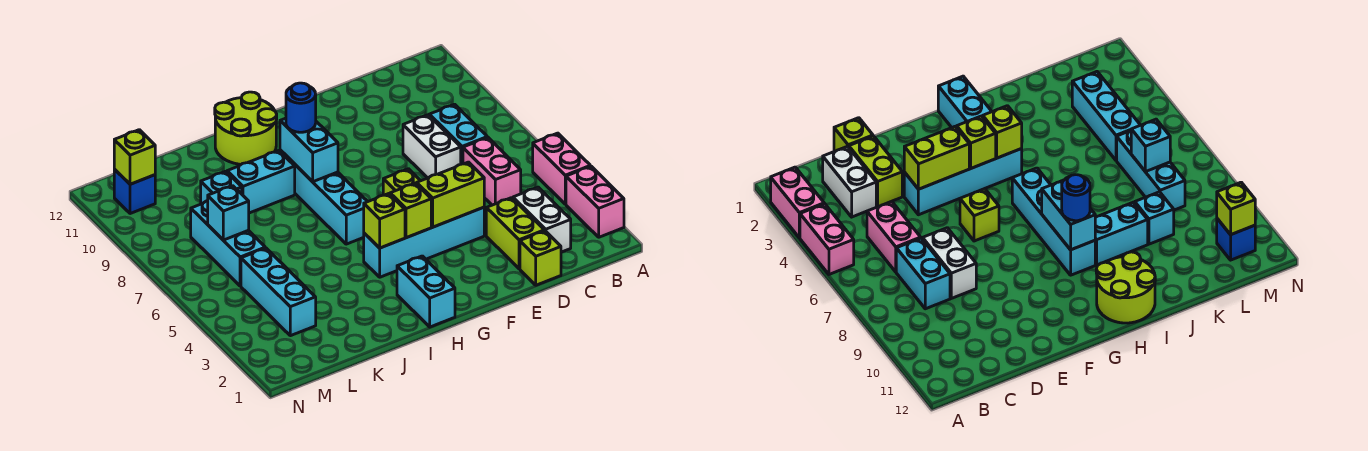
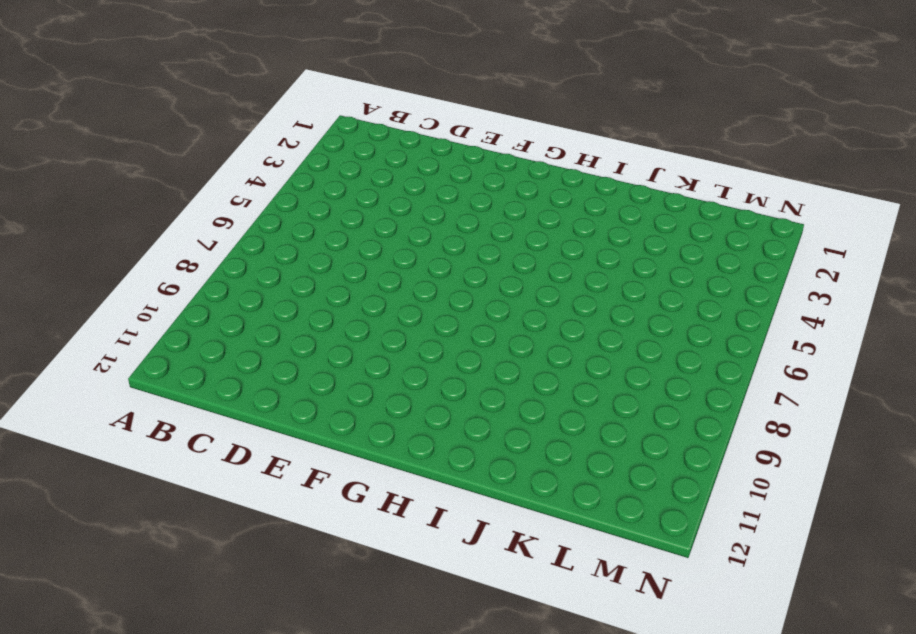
none -> pink brick A2:A3 level 1
none -> pink brick A4:A5 level 1
none -> white brick C2:C3 level 1

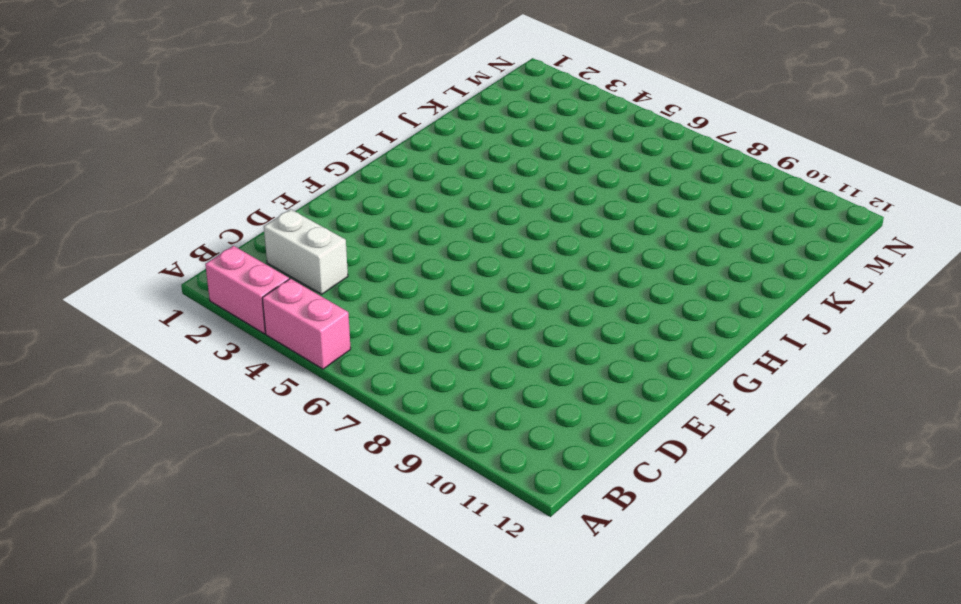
none -> pink brick C5:C6 level 1
none -> cyan brick C7:C8 level 1
none -> lime brick D1 level 1

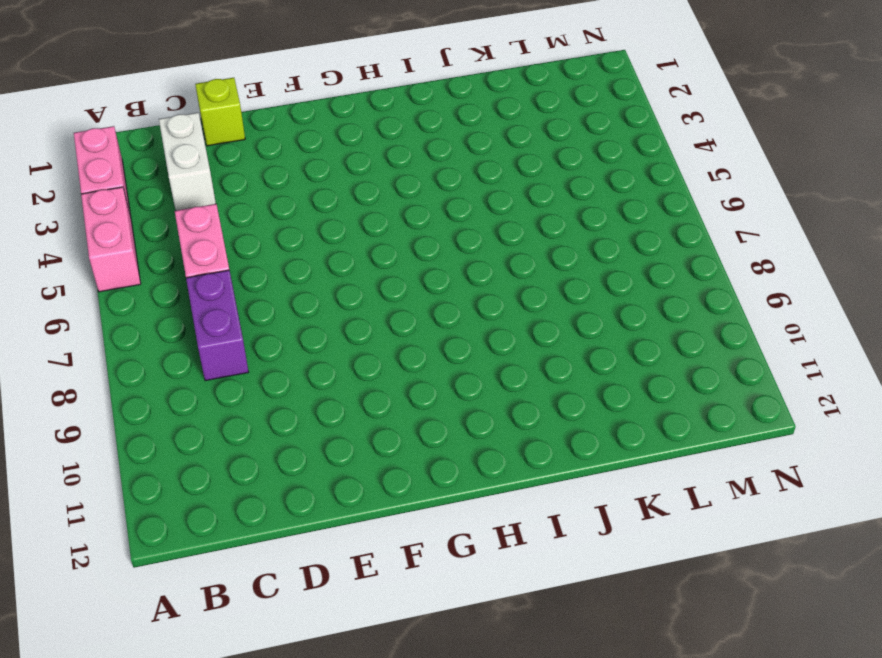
purple brick C7:C8 level 1 -> cyan brick C7:C8 level 1
none -> lime brick D2:D3 level 1
none -> white brick D7:D8 level 1
none -> cyan brick E4:H4 level 1

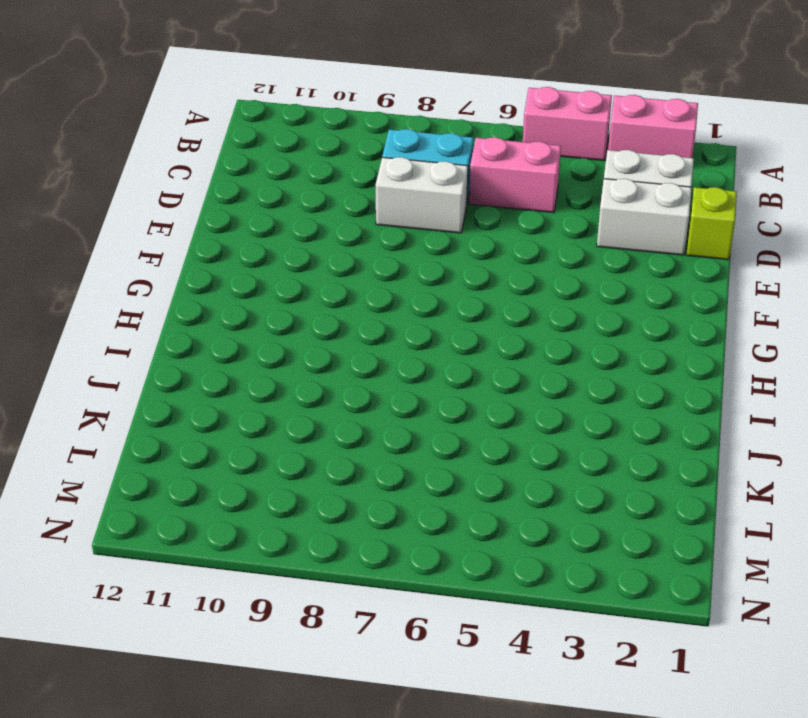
white brick D2:D3 level 1 -> lime brick D2:D3 level 1
none -> cyan brick E4:H4 level 1
none -> lime brick F6 level 1
none -> cyan brick H1:H2 level 1

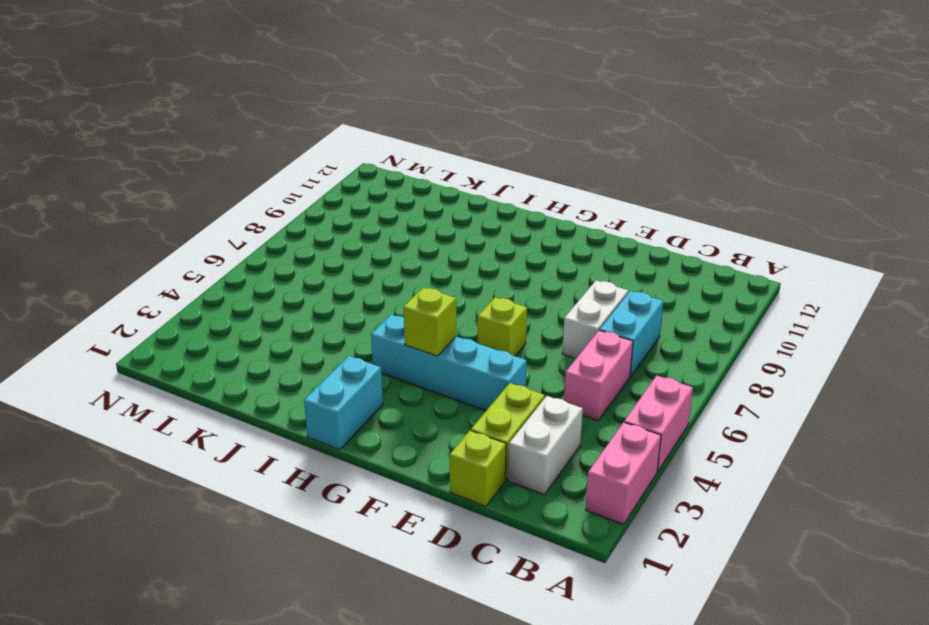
none -> cyan brick H6:H9 level 1
none -> lime round brick H11:I12 level 1
none -> cyan brick I9:J9 level 1

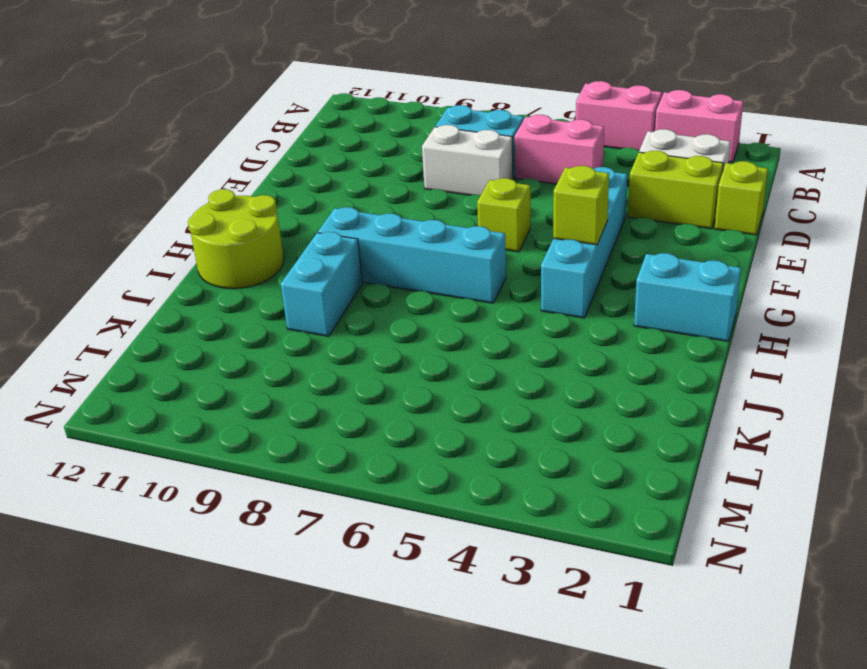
none -> cyan brick K9 level 1
none -> cyan brick L3:L5 level 1
none -> cyan brick L6:L8 level 1

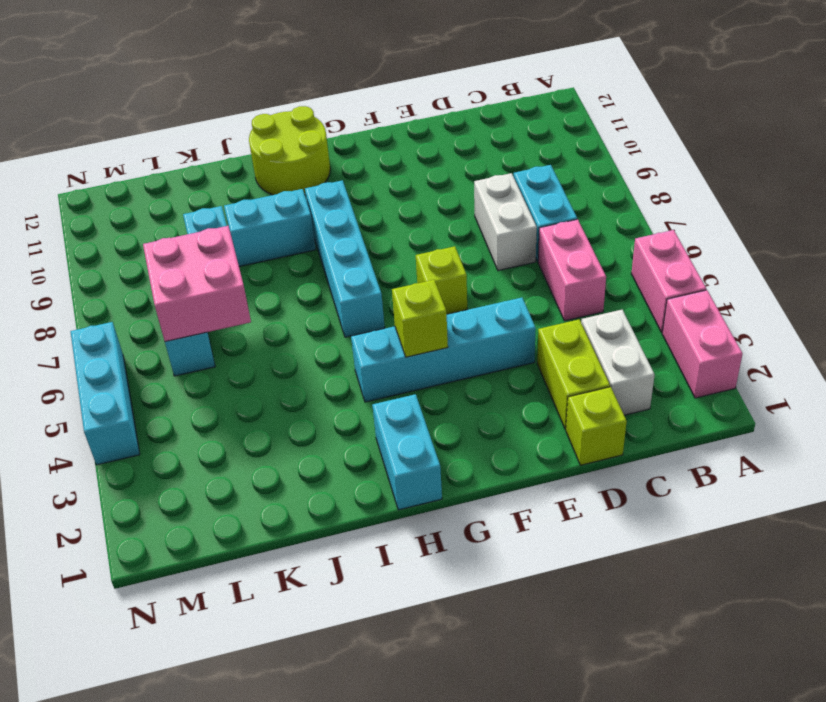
pink brick K6:L7 level 2 -> cyan brick L7 level 2
cyan brick N4:N6 level 1 -> cyan brick L3:L5 level 1
none -> blue brick M11 level 1
none -> lime brick E4:F4 level 2
none -> lime brick H4 level 2

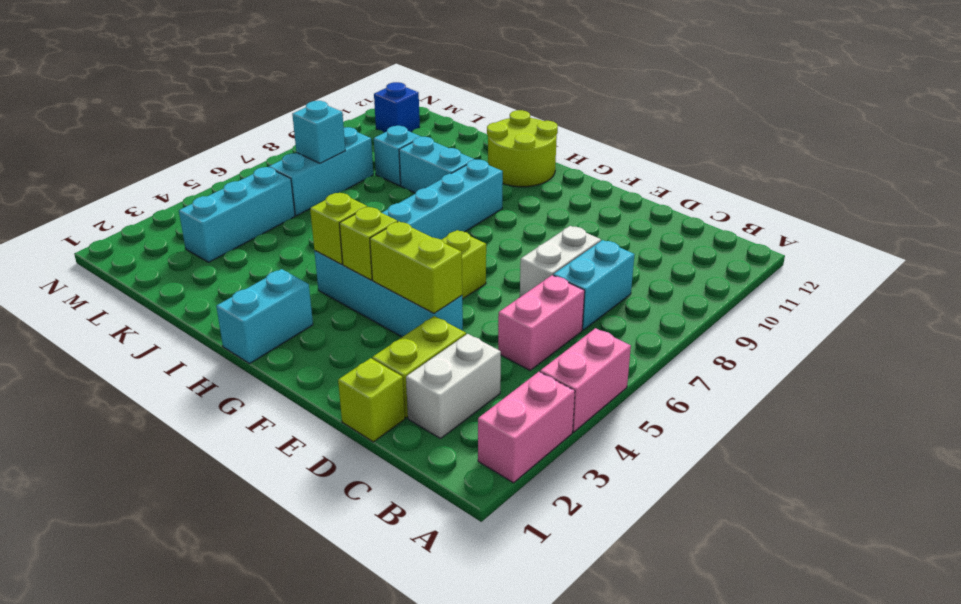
none -> cyan brick H8:H9 level 2
none -> lime brick M11 level 2
none -> blue round brick H9 level 3

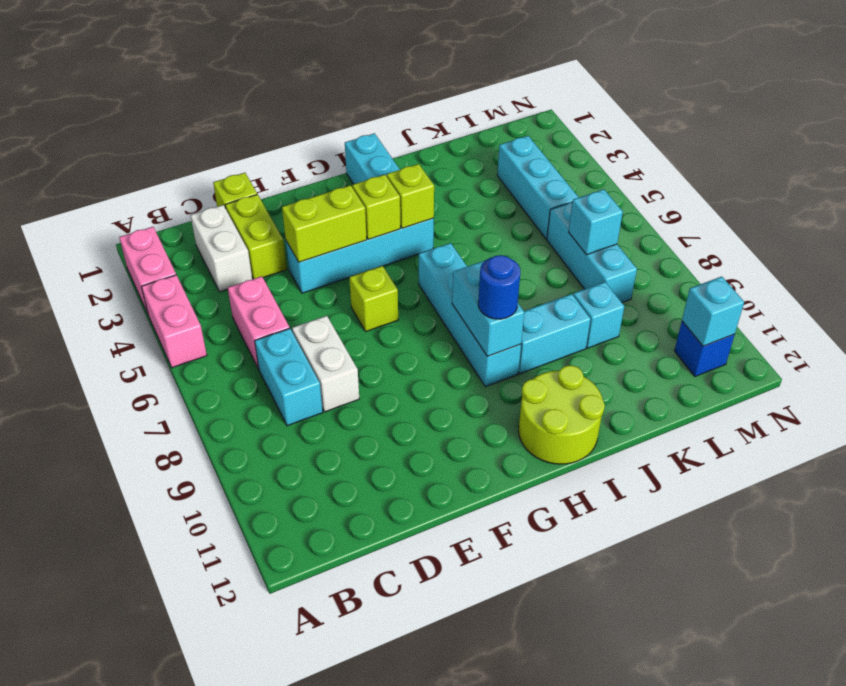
cyan brick M11 level 2 -> lime brick M11 level 2

